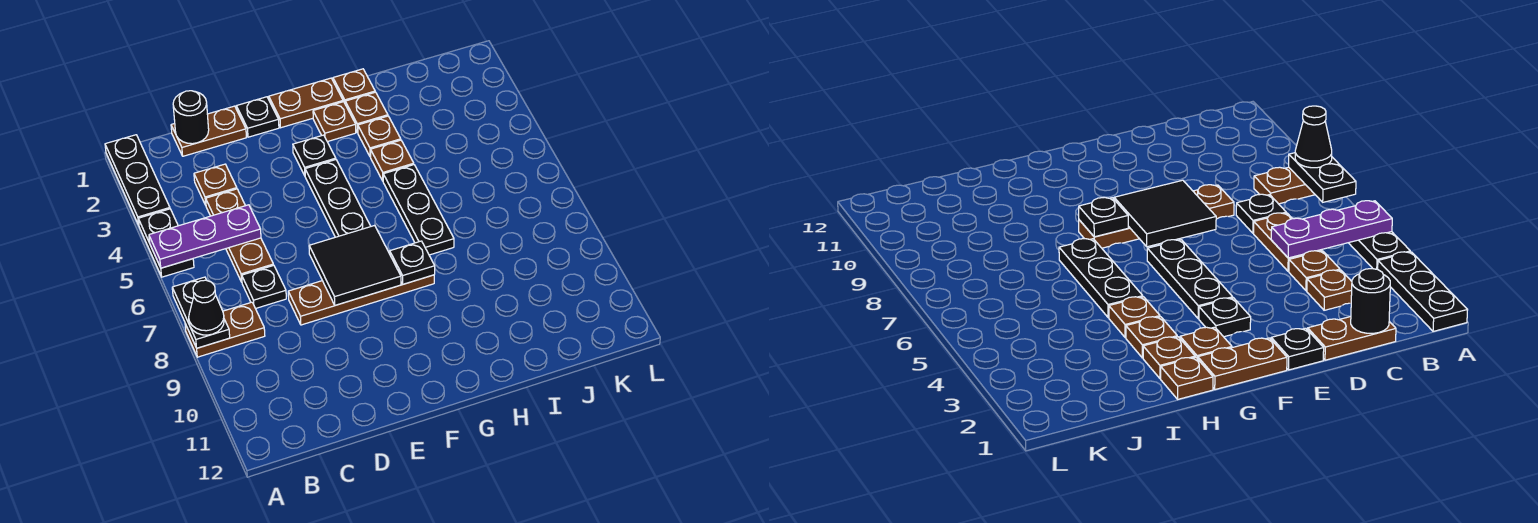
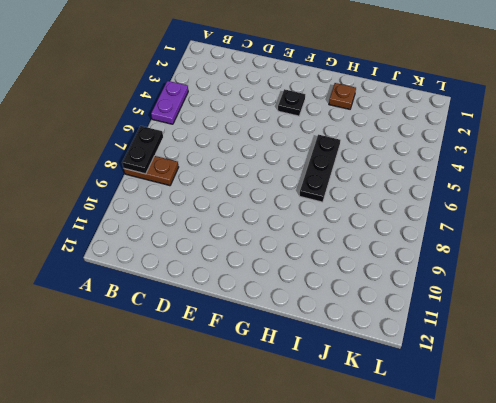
purple plate A4:A5 level 1 -> black plate A4:A5 level 1
none -> black plate A1:A3 level 1
none -> brown plate C1:D1 level 1
none -> brown plate C3 level 1

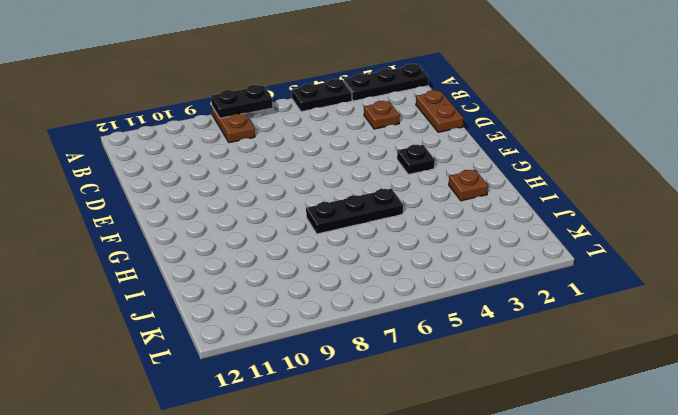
none -> brown plate C4 level 1
none -> brown plate C5:C6 level 1
none -> black plate C7 level 1

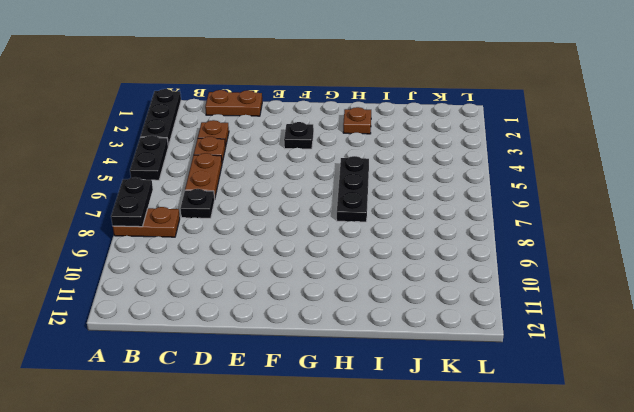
none -> brown plate D8:G8 level 1
none -> black plate E1 level 1
none -> brown plate F1:G1 level 1

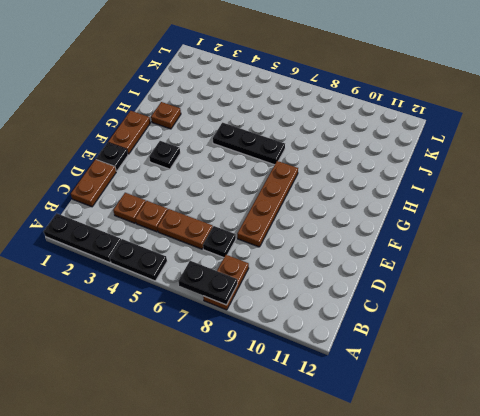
none -> black plate F4:F6 level 1
none -> brown plate G2 level 1
none -> brown plate H1 level 1

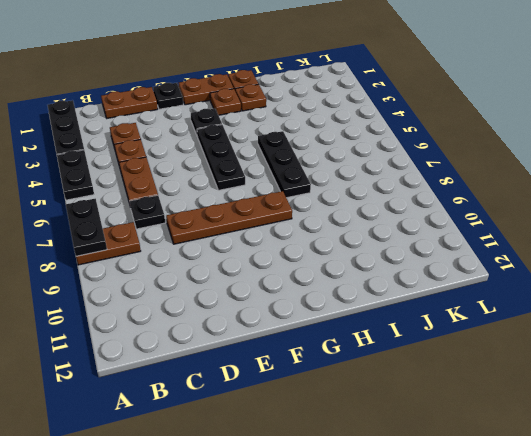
none -> brown plate H3 level 1
none -> brown plate H4 level 1
none -> purple plate A5:C5 level 2

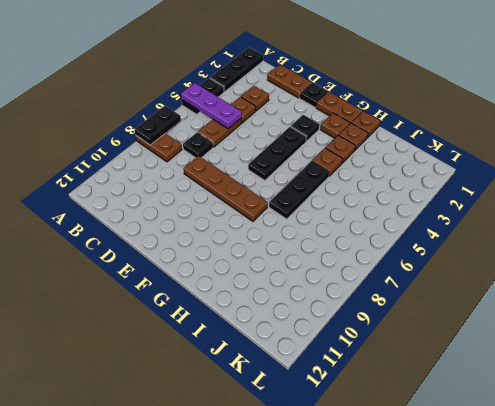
none -> black round brick C1 level 2
none -> black tile E7:F8 level 2
none -> black plate G8 level 2

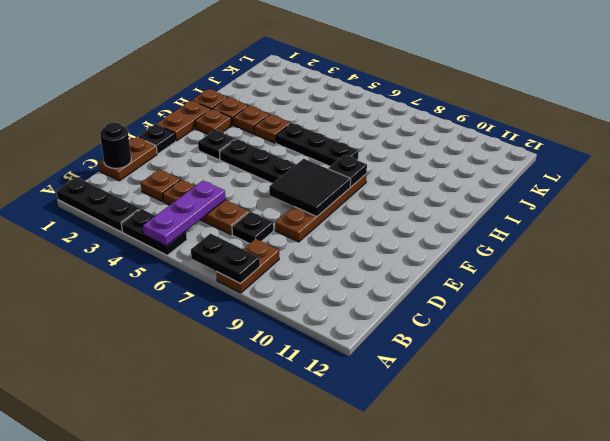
none -> black cone A8 level 3

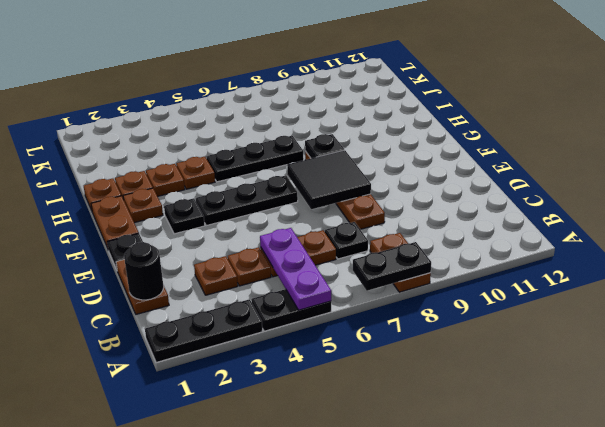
none -> black cone A8 level 3

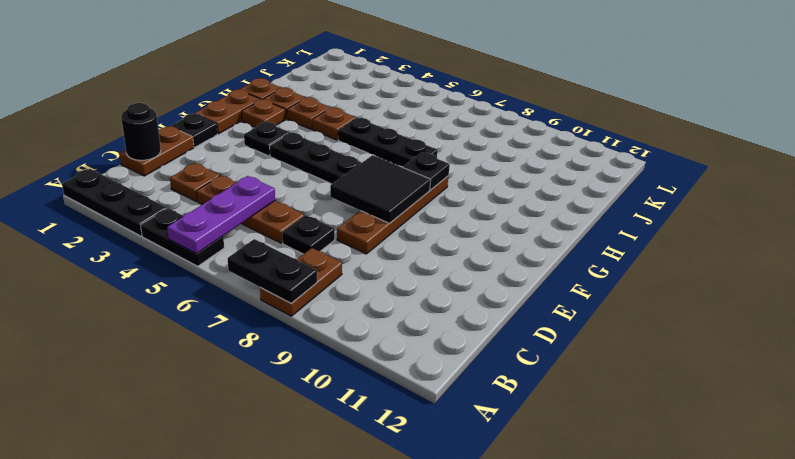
none -> black cone A8 level 3

